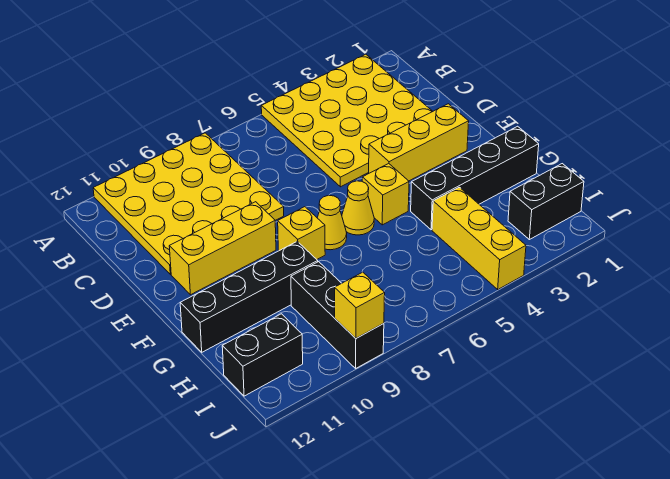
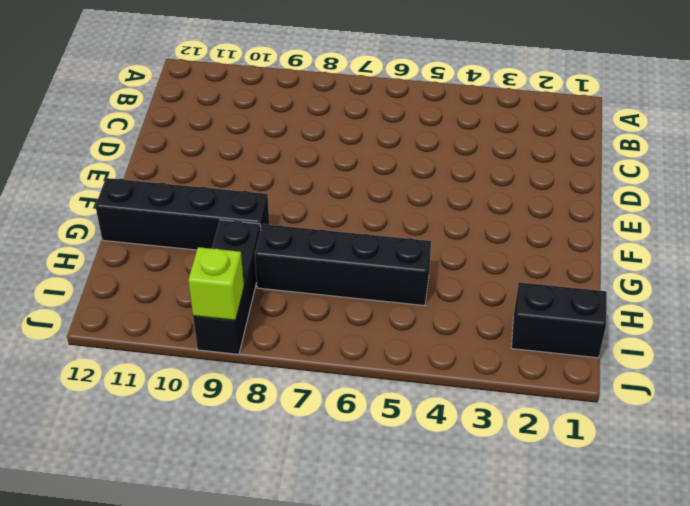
black brick H5:H8 level 1 -> black brick G1:G4 level 1
lime brick J9 level 2 -> yellow brick J9 level 2
none -> yellow plate A2:D5 level 1
none -> yellow plate A8:D11 level 1
none -> yellow brick E2:E4 level 1

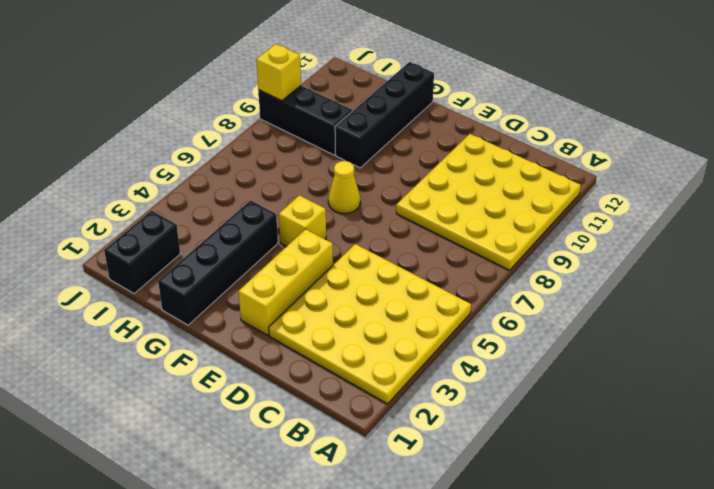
none -> yellow brick E9:E11 level 1
none -> yellow cone F6 level 1
none -> yellow brick F8 level 1

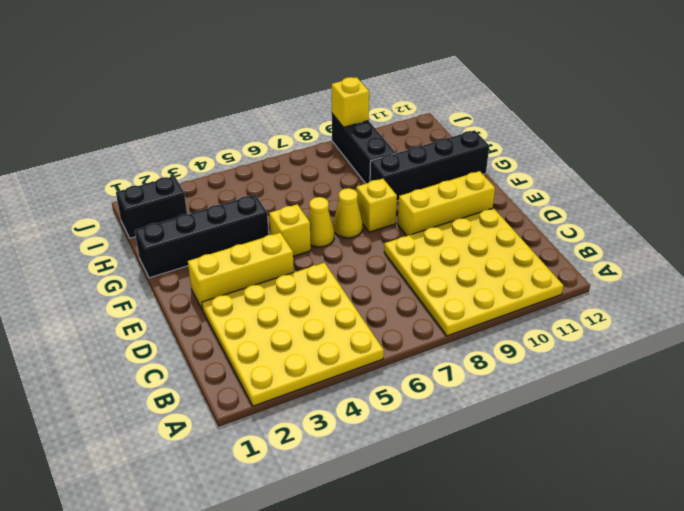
none -> yellow brick H4:J4 level 1
none -> black brick I11:I12 level 1

